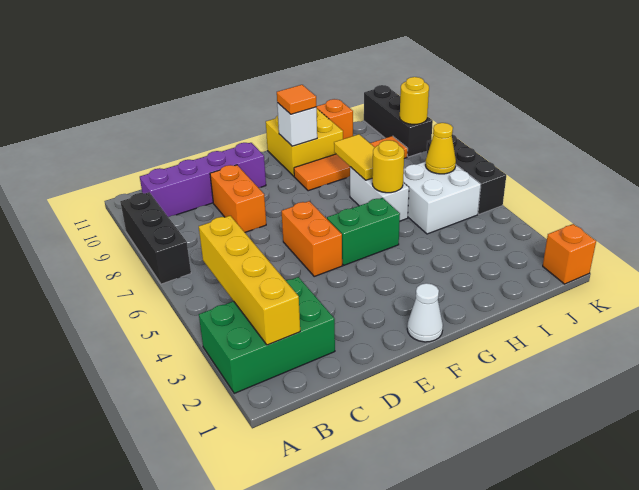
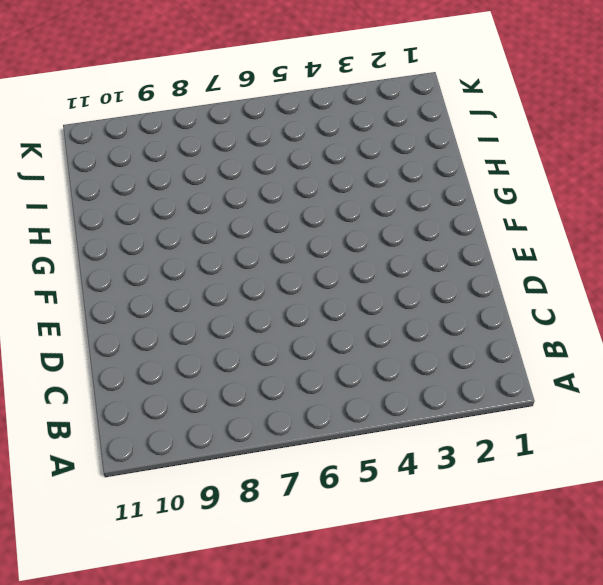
none -> green brick A2:C3 level 1
none -> black brick A7:A9 level 1
none -> purple brick B10:E10 level 1

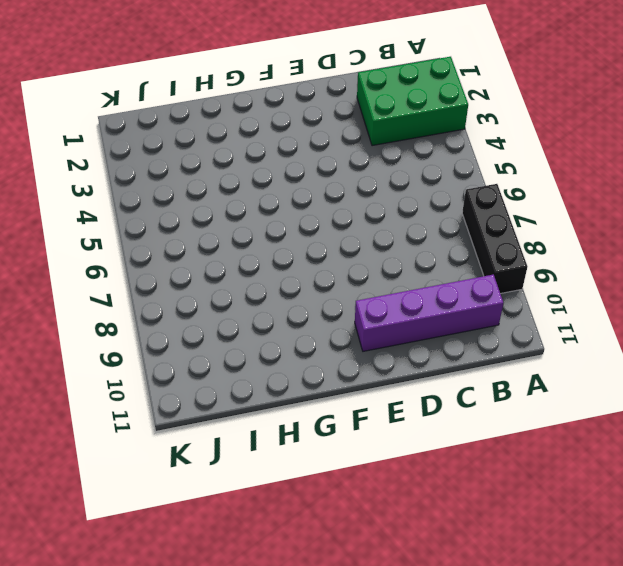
none -> orange brick D8:D9 level 1
none -> orange brick E5:E6 level 1
none -> white cone F1 level 1

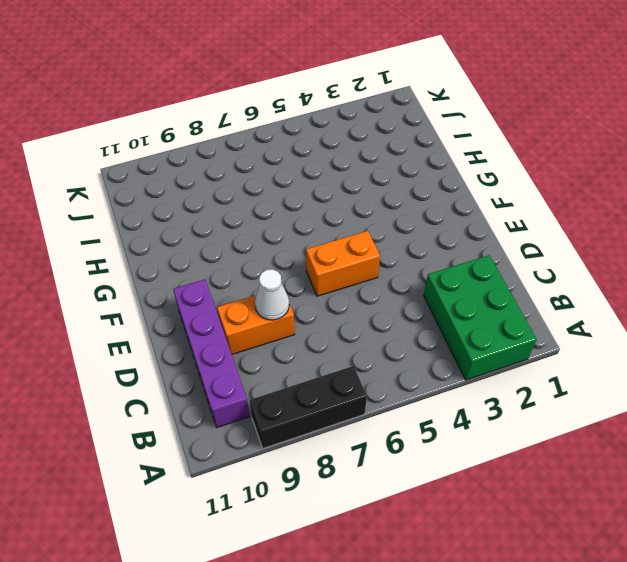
white cone D8 level 2 -> white cone F1 level 1
none -> green brick F5:G5 level 1
none -> orange tile G9:J9 level 1
none -> yellow brick G10:H11 level 1

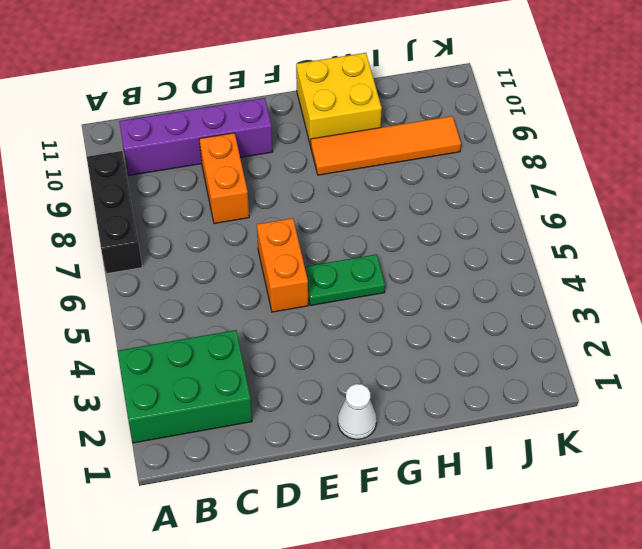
green plate F5:G5 level 1 -> green brick F5:G5 level 1
none -> white brick H6:H7 level 1
none -> white brick I5:J6 level 1
none -> orange brick I11 level 1

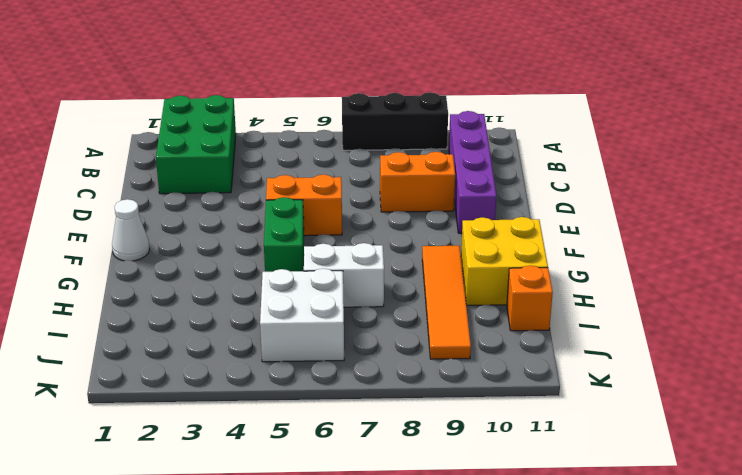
none -> orange brick K1 level 1
none -> black brick K5:K7 level 1
none -> black brick K9:K11 level 1

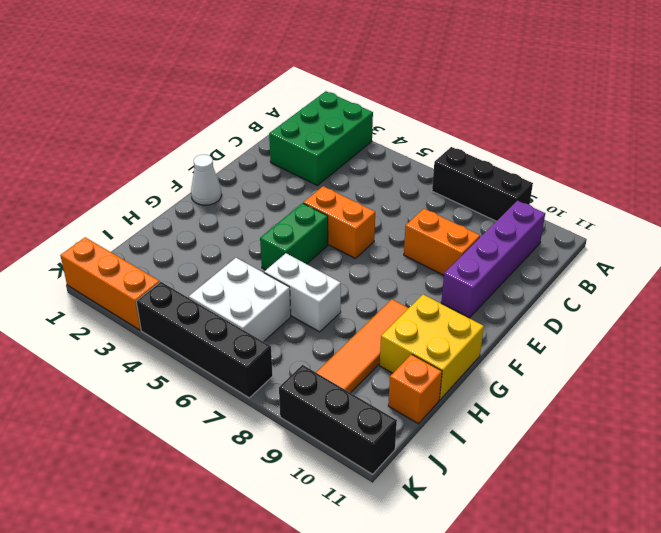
orange brick K1:K3 level 1 -> orange brick K1 level 1
black brick K4:K7 level 1 -> black brick K5:K7 level 1
none -> yellow brick B2:B5 level 2
none -> white brick G10 level 2
none -> yellow round brick H6 level 2

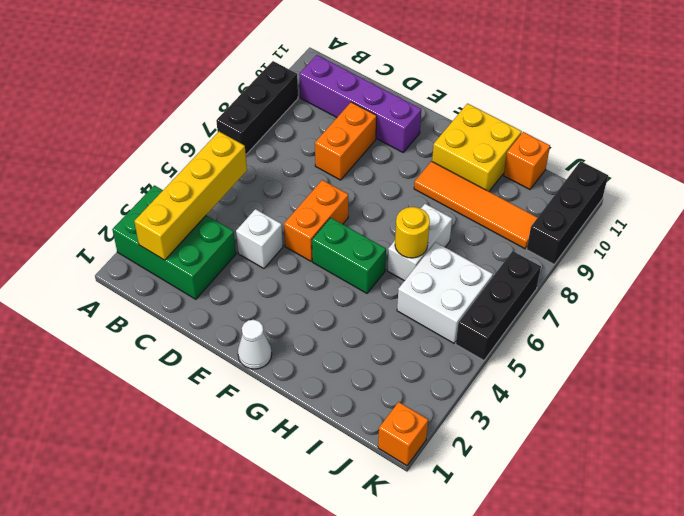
white brick D4 level 1 -> white brick G10 level 2
none -> yellow tile H7:H8 level 2
none -> yellow cone J6 level 2
none -> yellow round brick K9 level 2

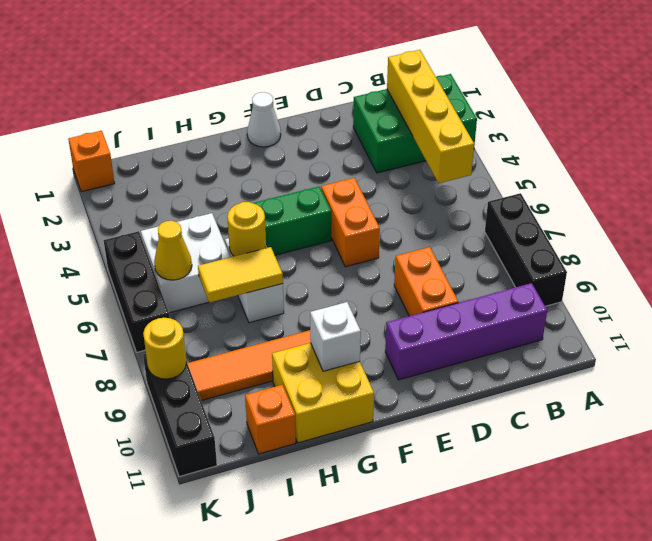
yellow tile H7:I7 level 2 -> yellow tile H7:H8 level 2
none -> orange tile G10 level 3

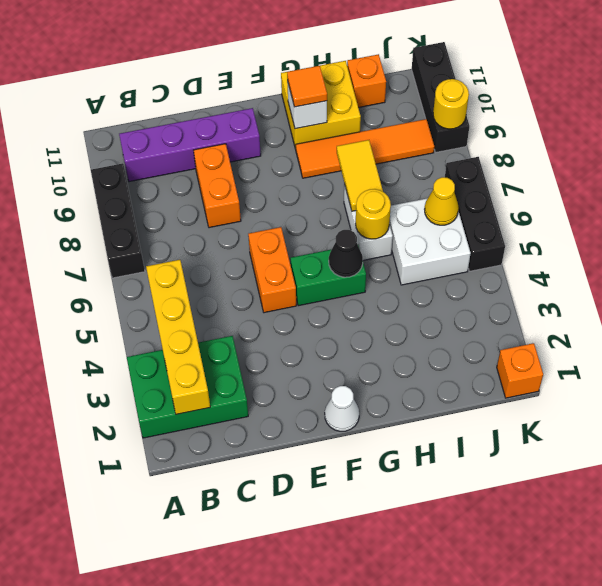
black cone G5 level 2 -> none

